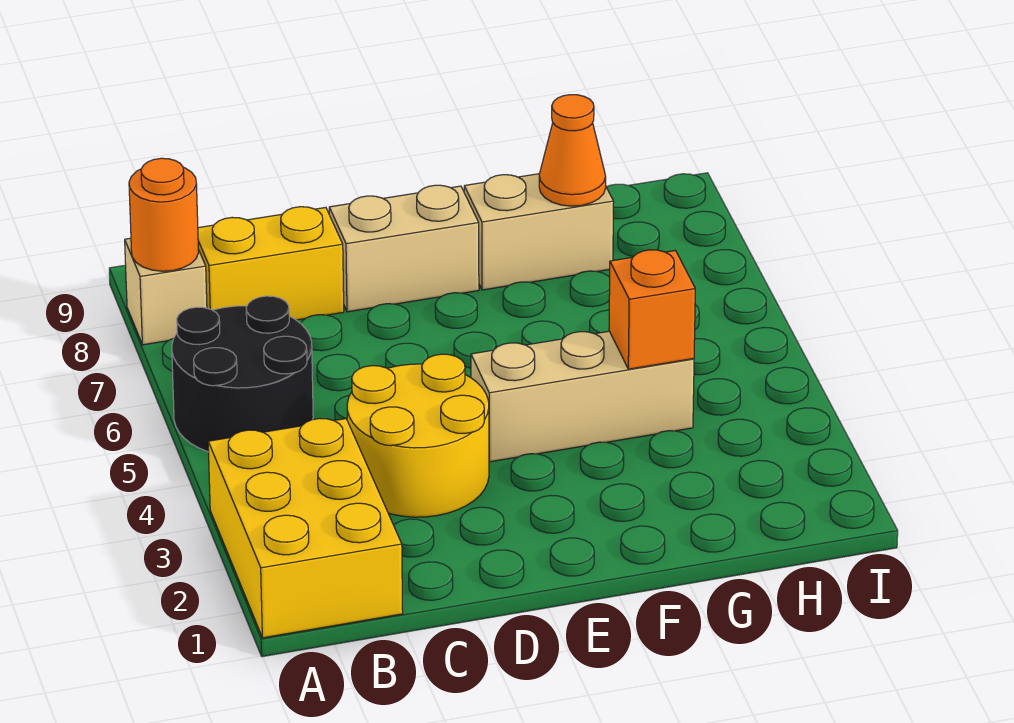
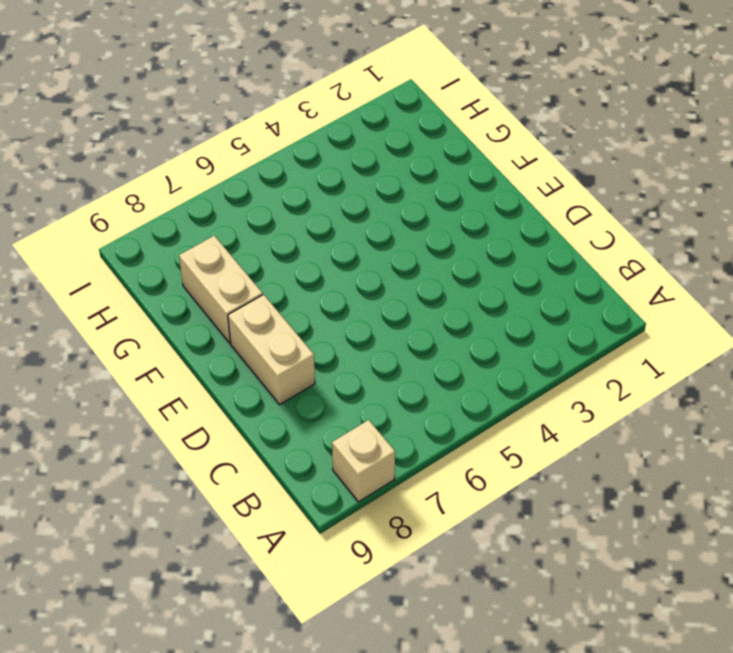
none -> yellow brick A1:B3 level 1
none -> black round brick A5:B6 level 1

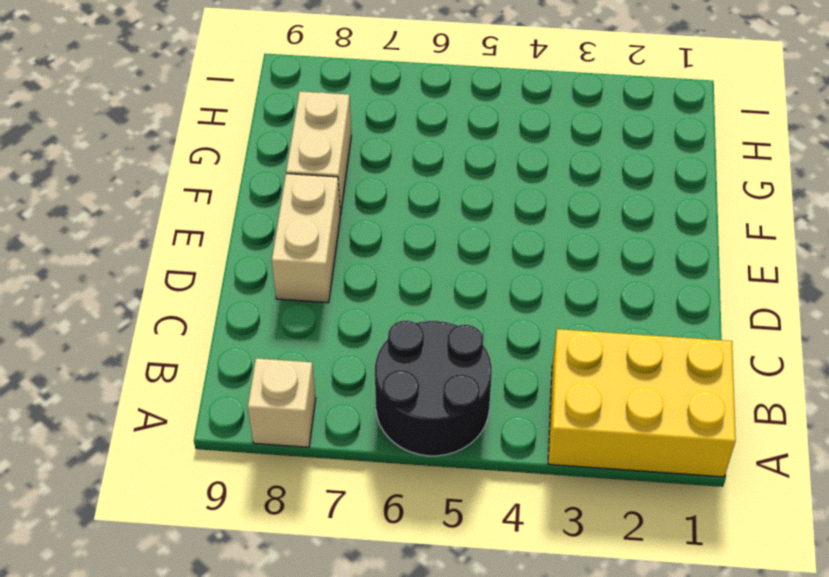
none -> yellow brick B8:C8 level 1
none -> yellow round brick C3:D4 level 1

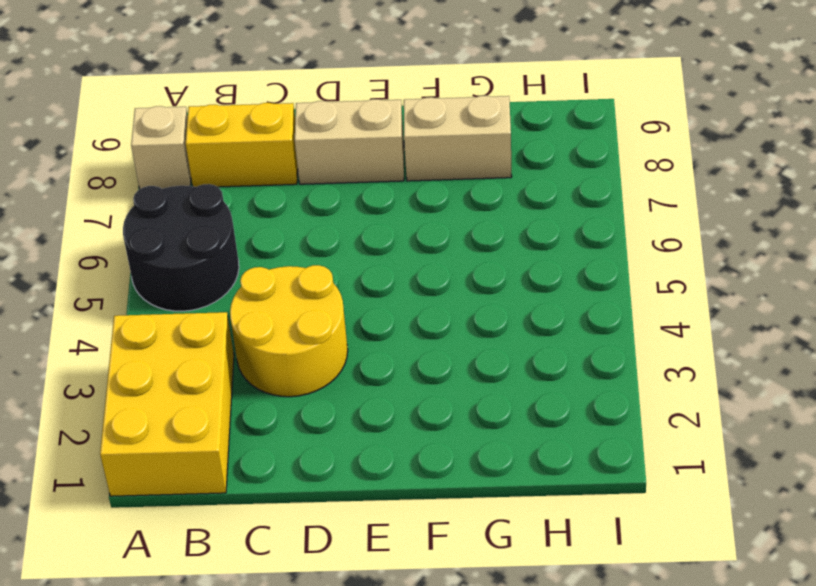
none -> tan brick E4:G4 level 1
none -> orange round brick A8 level 2

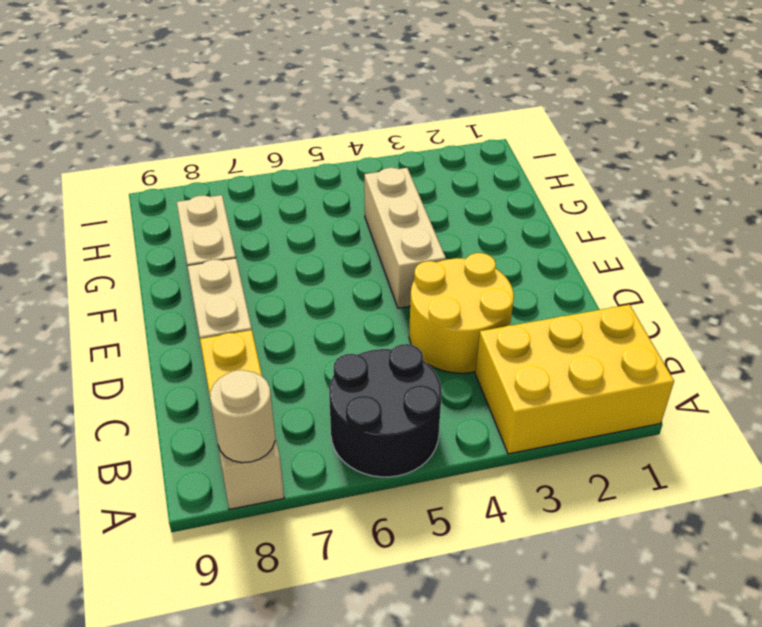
tan round brick A8 level 2 -> orange round brick A8 level 2
none -> orange brick G4 level 2
none -> orange cone G8 level 2

